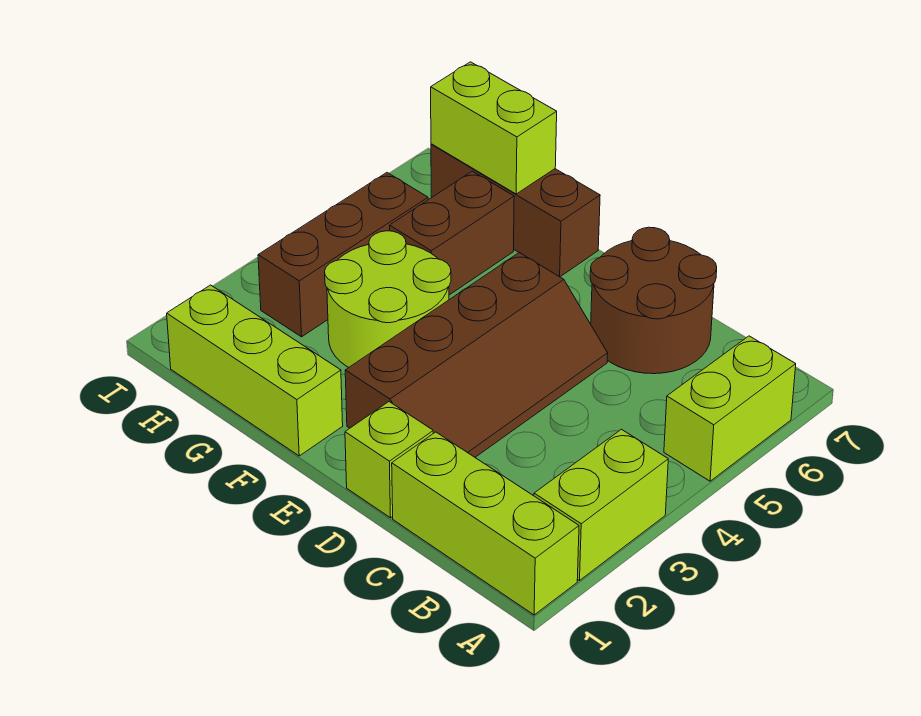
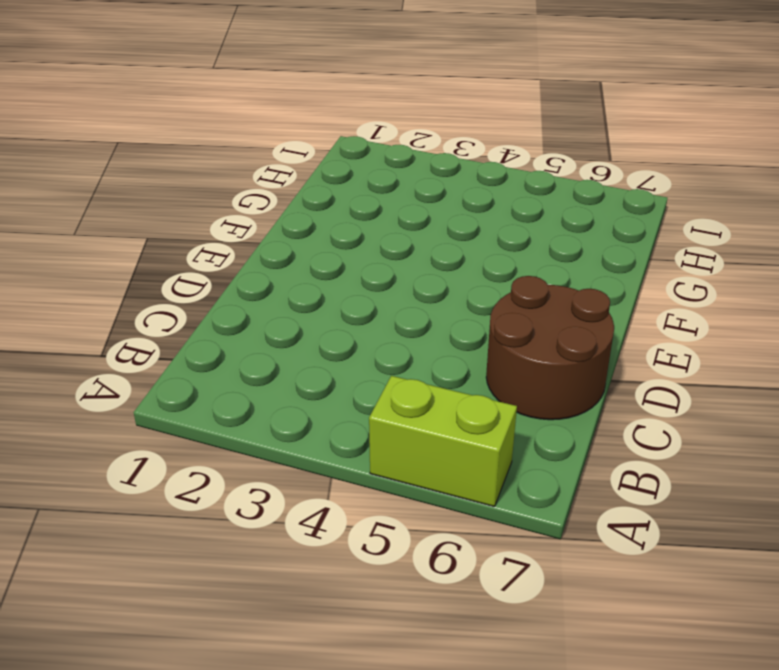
none -> lime brick A1:C1 level 1
none -> lime brick A2:A3 level 1
none -> lime brick D1 level 1

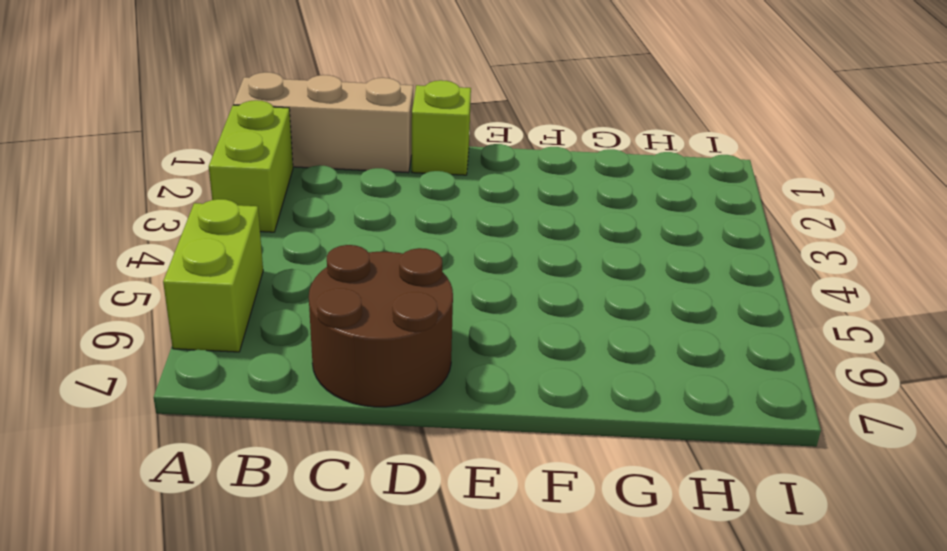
tan brick A1:C1 level 1 -> lime brick A1:C1 level 1
none -> brown slope D2:E5 level 1 top E
none -> lime brick F1:H1 level 1
none -> lime round brick F3:G4 level 1

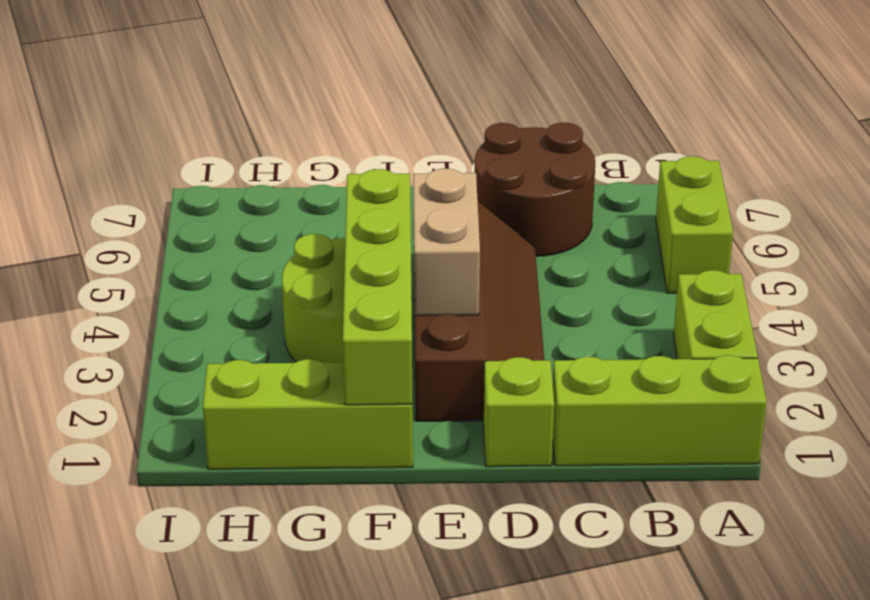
tan brick E3:E4 level 2 -> none
lime brick F1:F4 level 2 -> none
none -> brown brick F7:H7 level 1
none -> brown brick G5:G6 level 1
none -> brown brick H3:H5 level 1

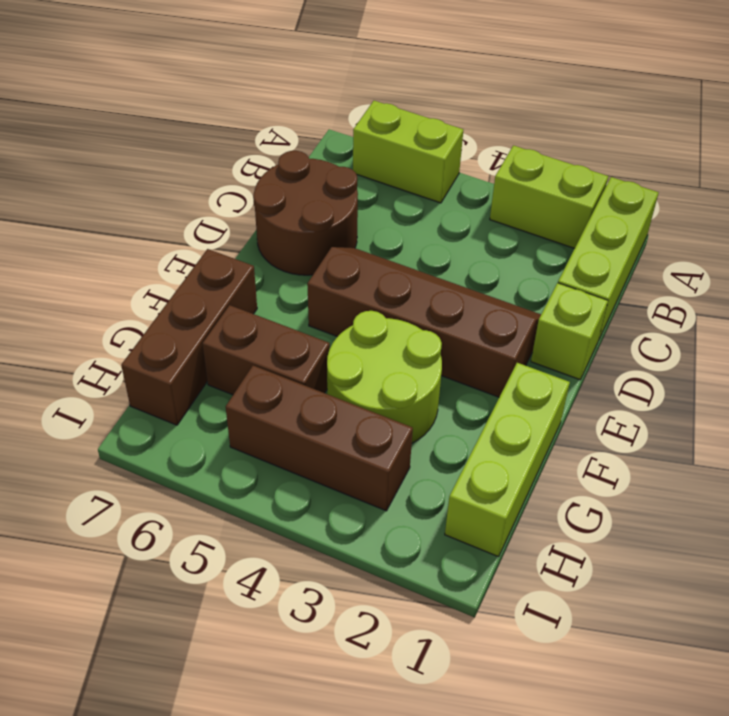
none -> lime brick G7:H7 level 2

